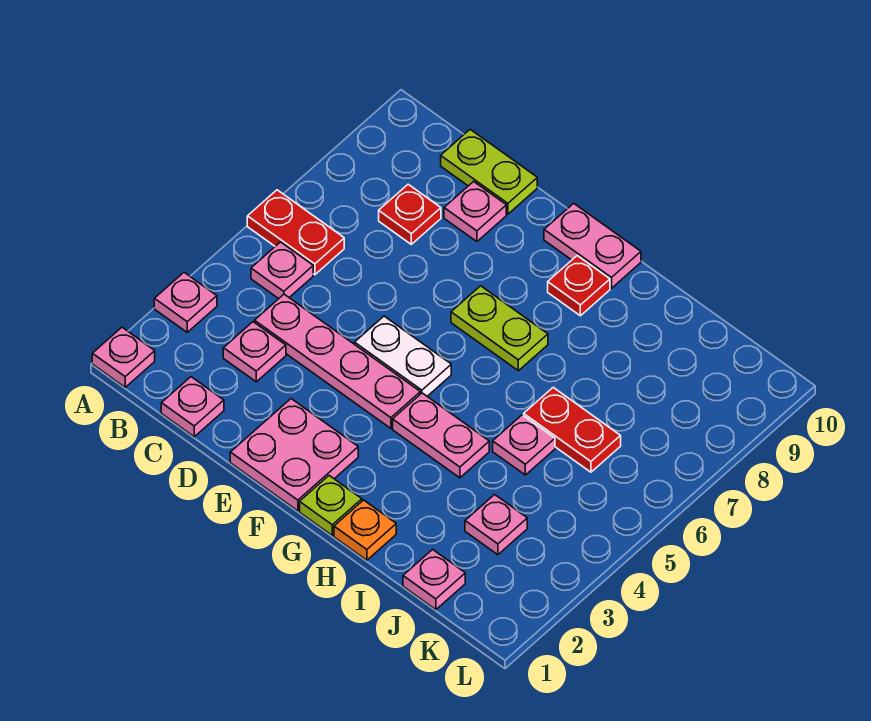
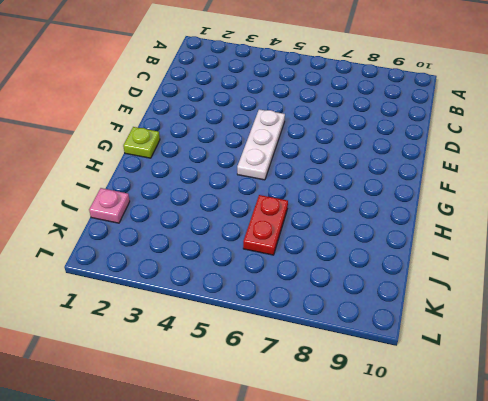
white plate E5:G5 level 1 -> white plate E5:F5 level 1
none -> pink plate A1 level 1
none -> pink plate A3 level 1
none -> red plate A6:B6 level 1

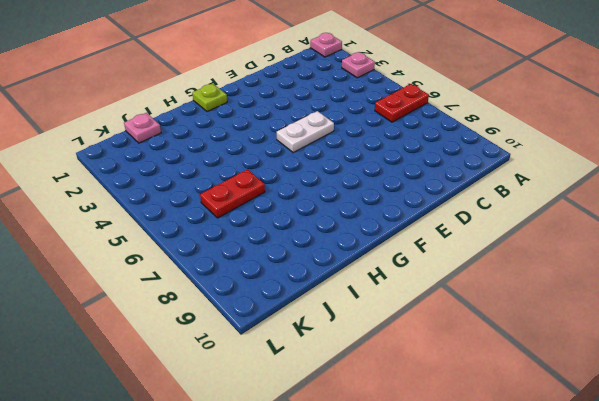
none -> pink plate B5 level 1
none -> pink plate C1 level 1
none -> pink plate C3 level 1

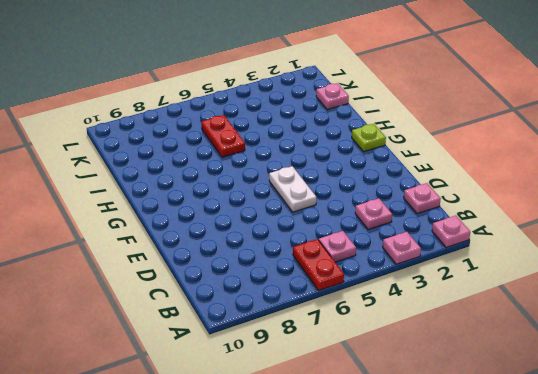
none -> pink plate C4:F4 level 1
none -> red plate C8 level 1
none -> lime plate C10:D10 level 1

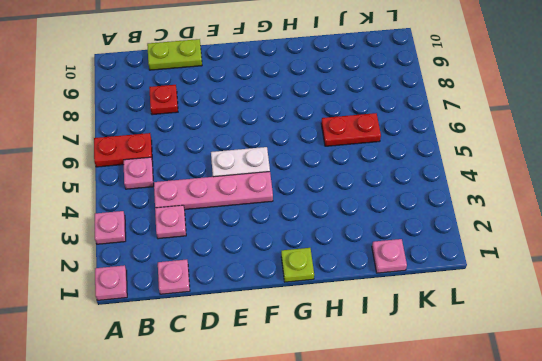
none -> pink plate D9 level 1
none -> pink plate E1:F2 level 1
none -> lime plate F7:G7 level 1

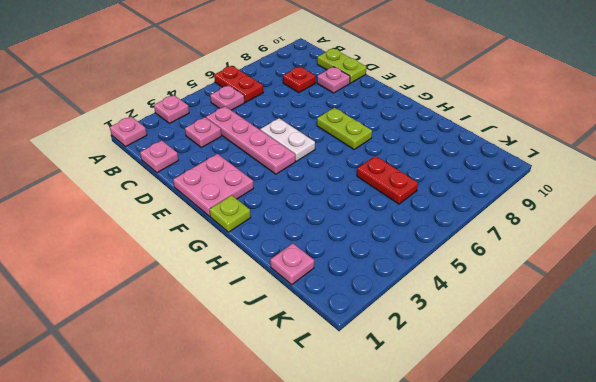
none -> pink plate F10:G10 level 1
none -> pink plate G4:H4 level 1
none -> red plate G9 level 1

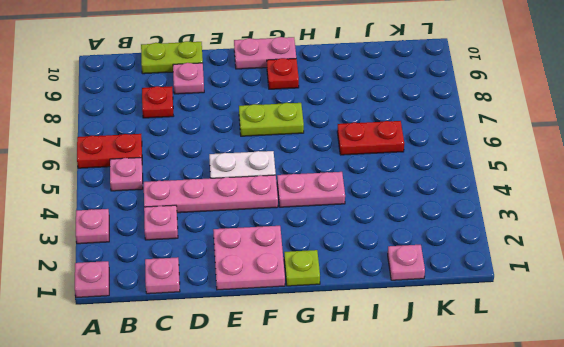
none -> orange plate H1 level 1
none -> pink plate I5 level 1
none -> pink plate J3 level 1

